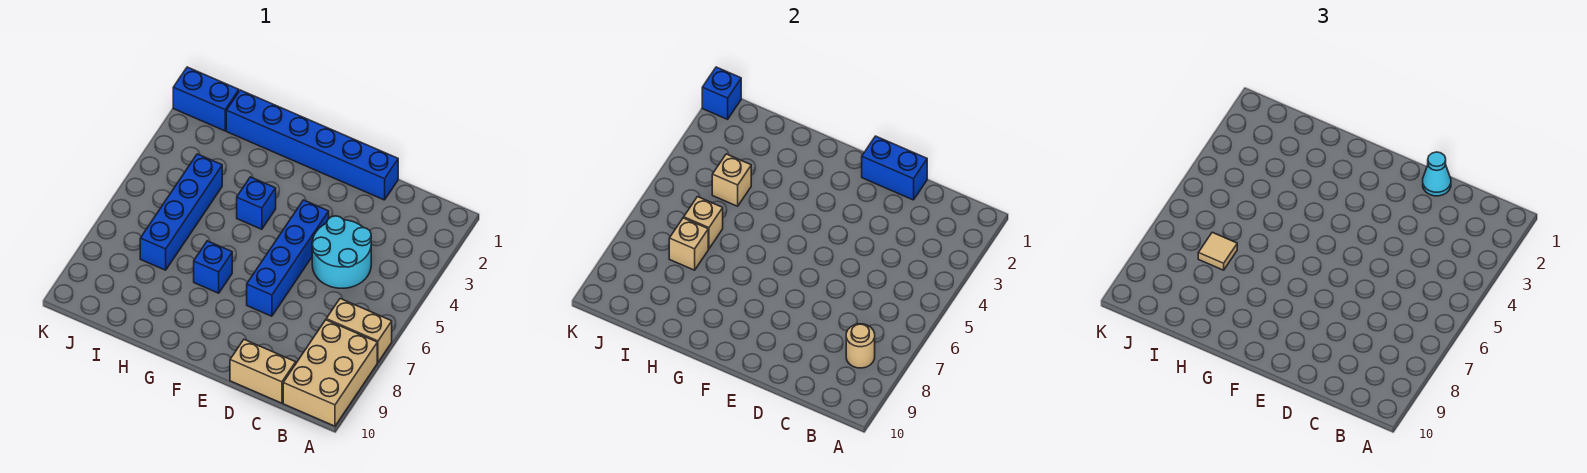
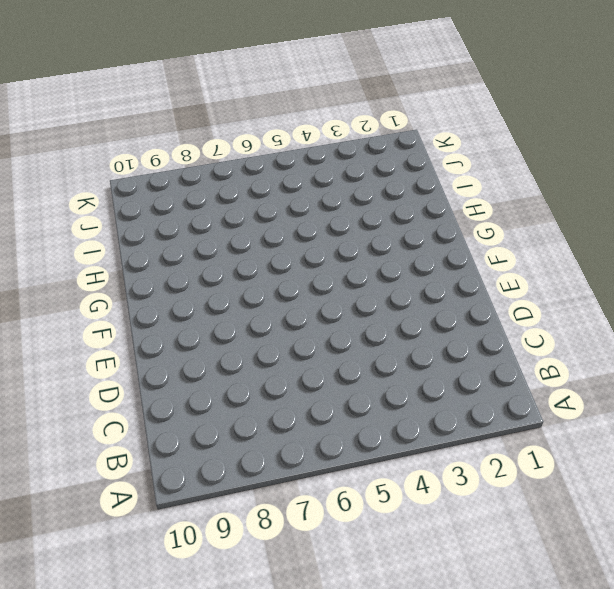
none -> tan brick A7:B7 level 1
none -> tan brick A8:B10 level 1
none -> cyan round brick C4:D5 level 1

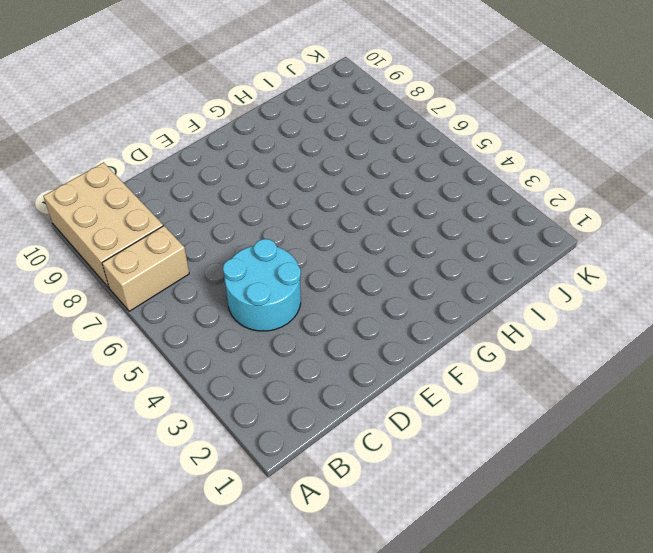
none -> tan brick C10:D10 level 1
none -> blue brick D1:I1 level 1
none -> blue brick E4:E7 level 1

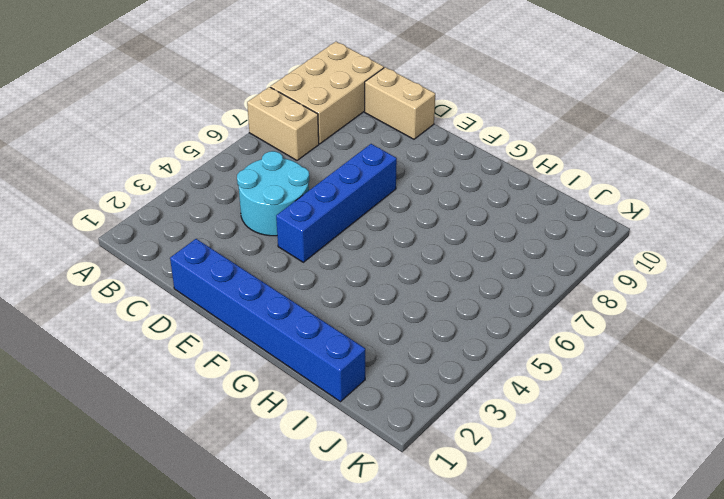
none -> blue brick G4 level 1
none -> blue brick G7 level 1
none -> blue brick I4:I7 level 1

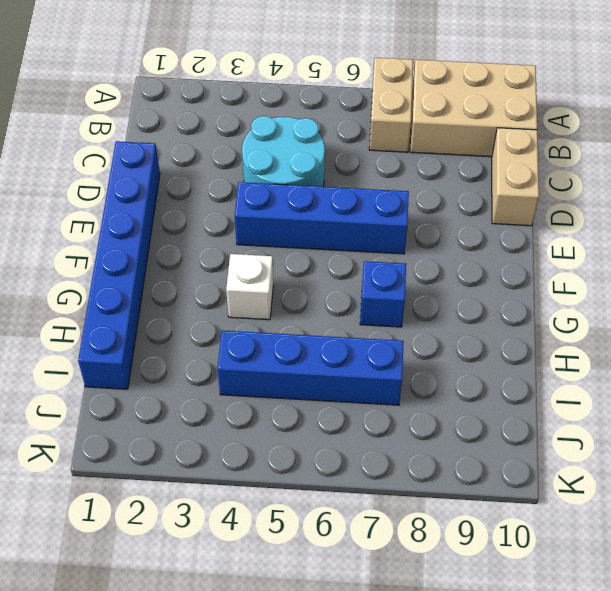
white brick G4 level 1 -> blue brick G4 level 1
none -> blue brick J1:K1 level 1
none -> tan round brick B8 level 2
none -> blue brick D1:E1 level 2

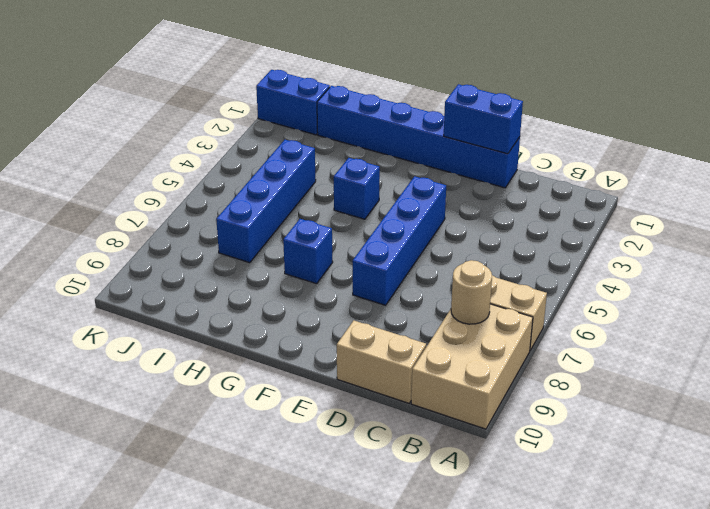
none -> cyan round brick C4:D5 level 1
none -> tan brick I4 level 2
none -> tan brick I6 level 2

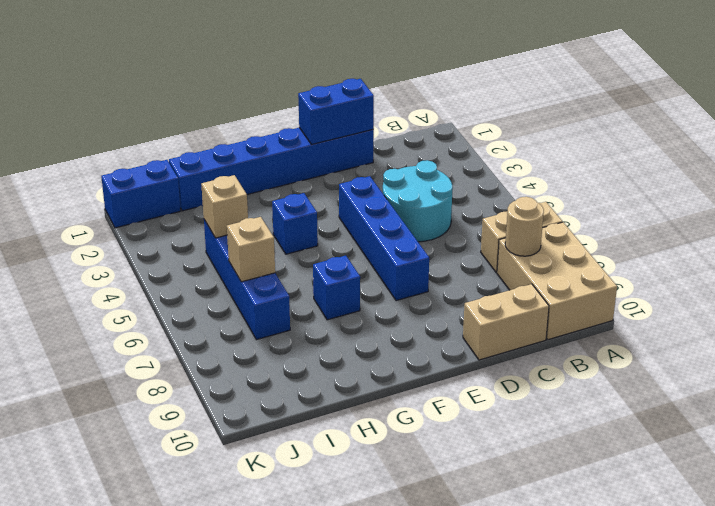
none -> tan brick I7 level 2
none -> blue brick K1 level 2
none -> cyan cone D1 level 3

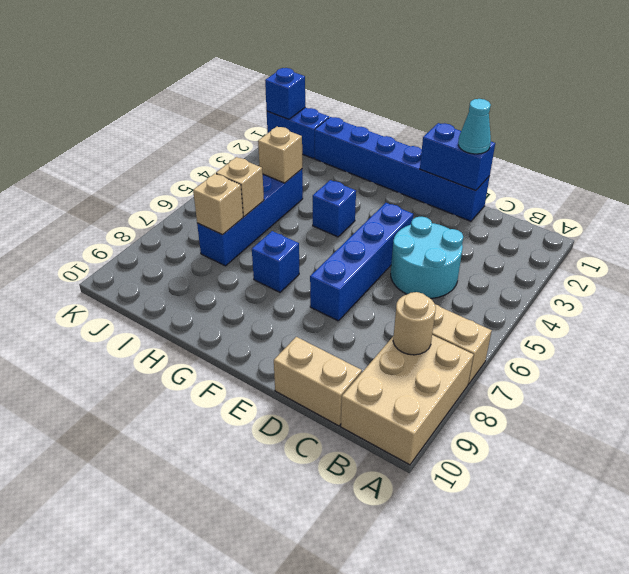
none -> tan tile I7 level 3

